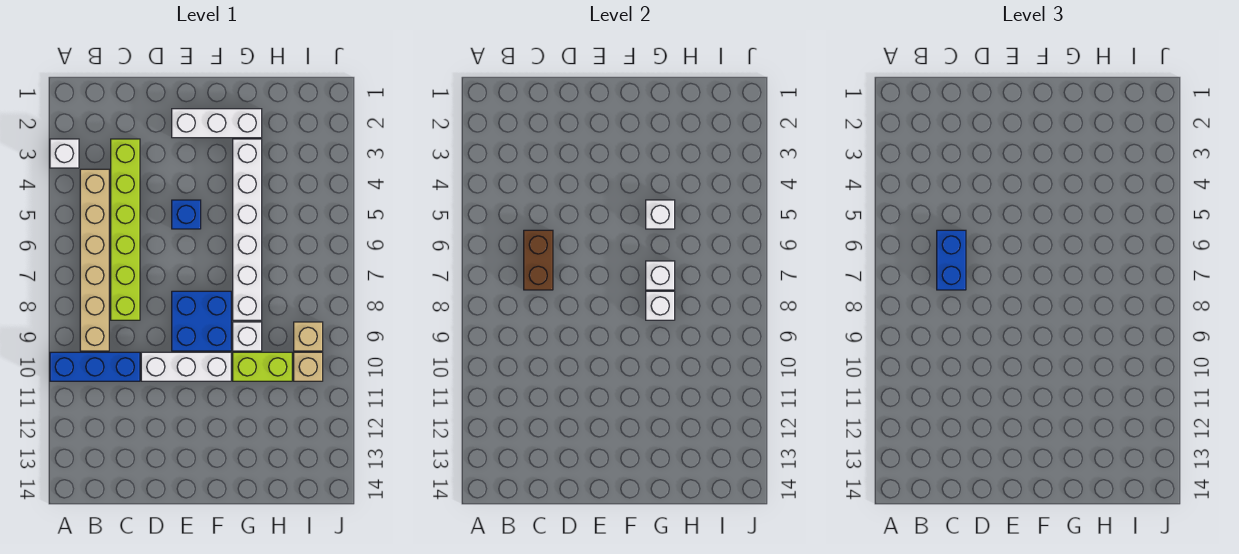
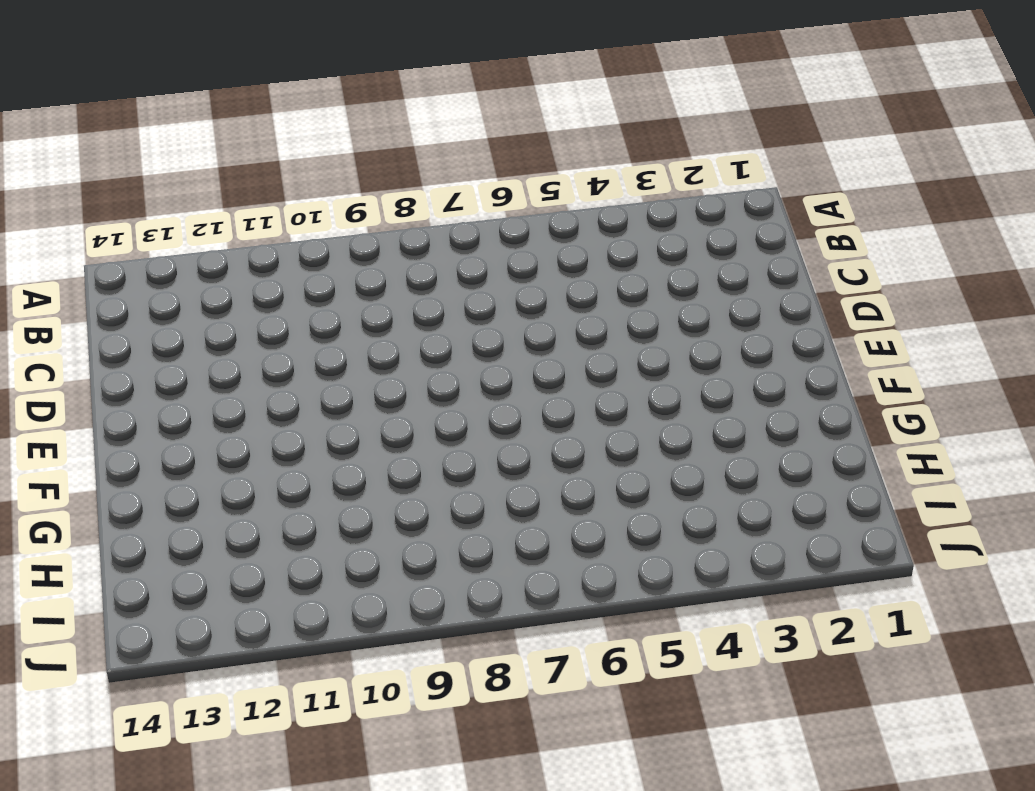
none -> white brick A3 level 1
none -> blue brick A10:C10 level 1
none -> tan brick B4:B9 level 1

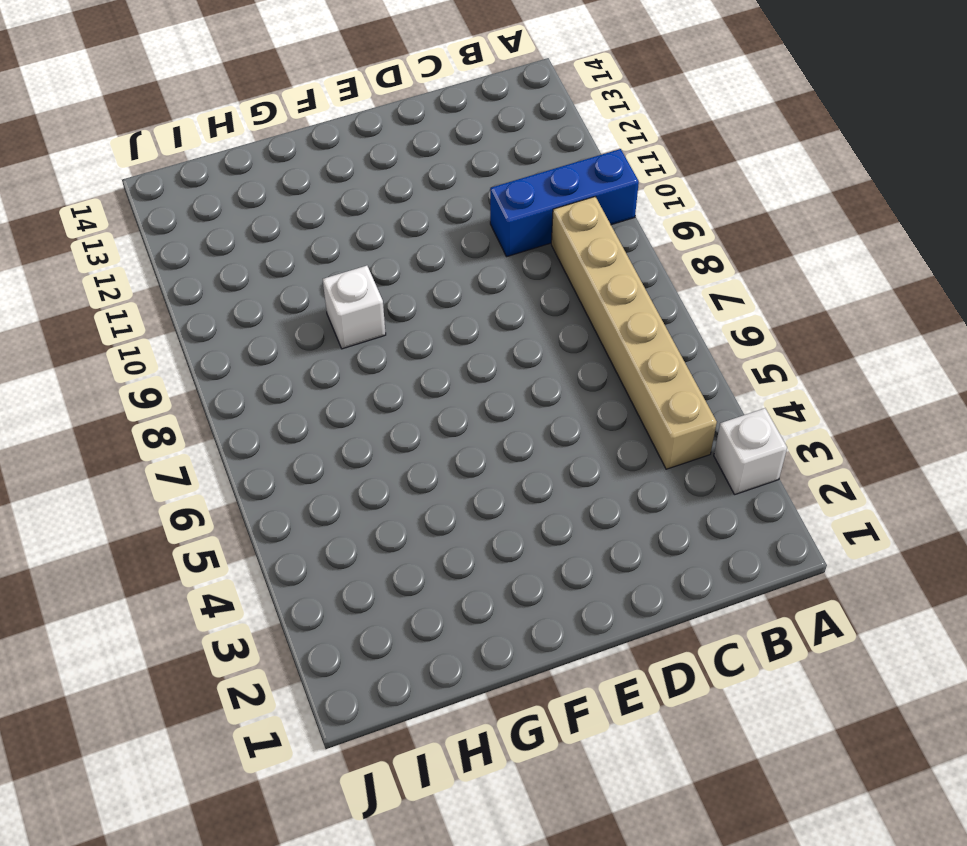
none -> lime brick C3:C8 level 1
none -> white brick D10:F10 level 1
none -> white brick E2:G2 level 1

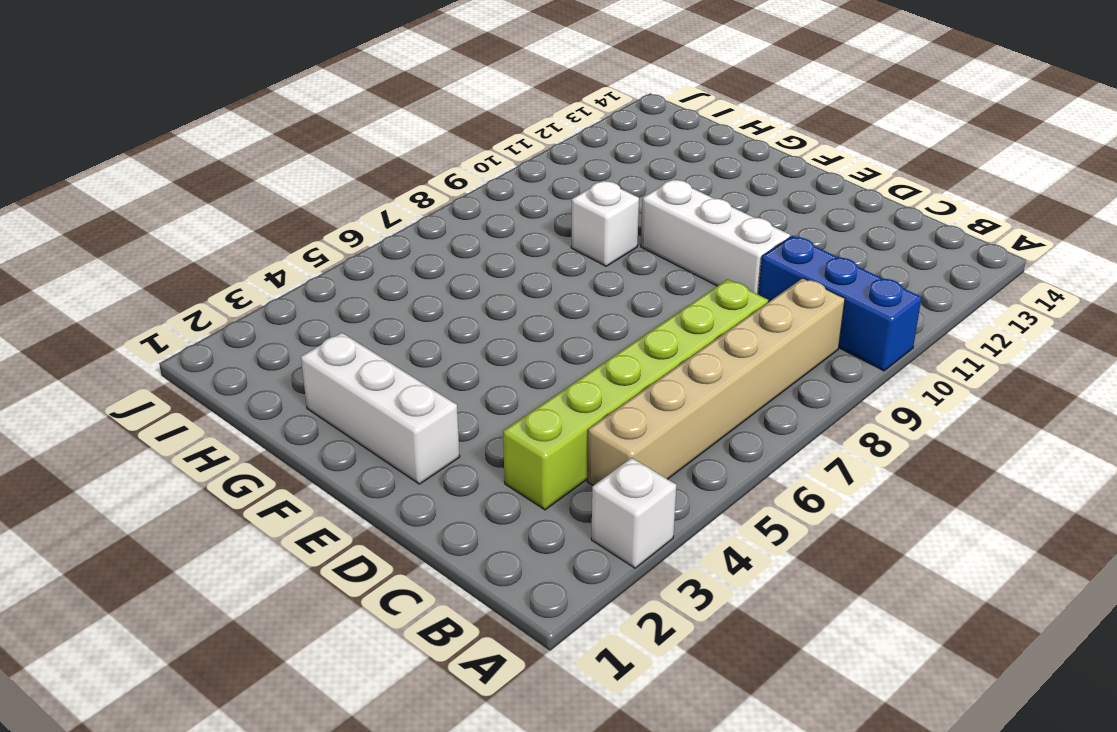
none -> blue brick E5 level 1
none -> blue brick E8:F9 level 1
none -> white brick G3:G8 level 1

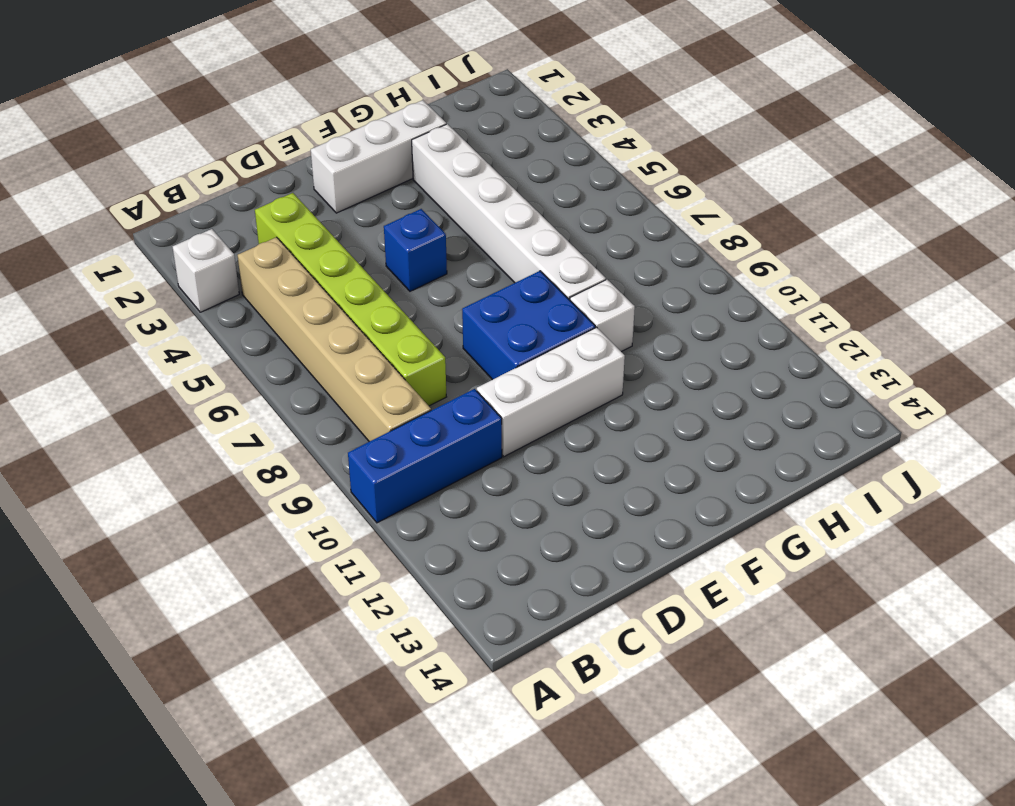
none -> lime brick G10:H10 level 1
none -> tan brick I9 level 1
none -> tan brick I10 level 1

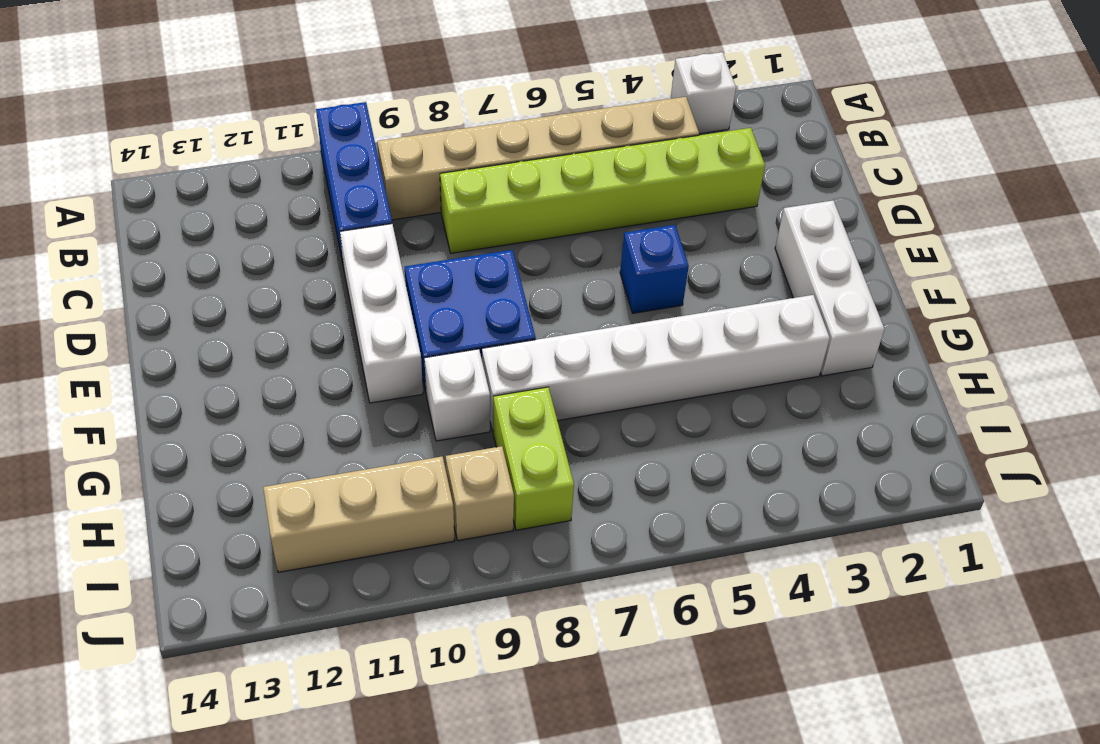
lime brick H8:I8 level 1 -> lime brick G10:H10 level 1
tan brick I10:I12 level 1 -> tan brick I10 level 1
none -> brown brick C6:C7 level 2
none -> white brick G5 level 2
none -> white brick G7 level 2

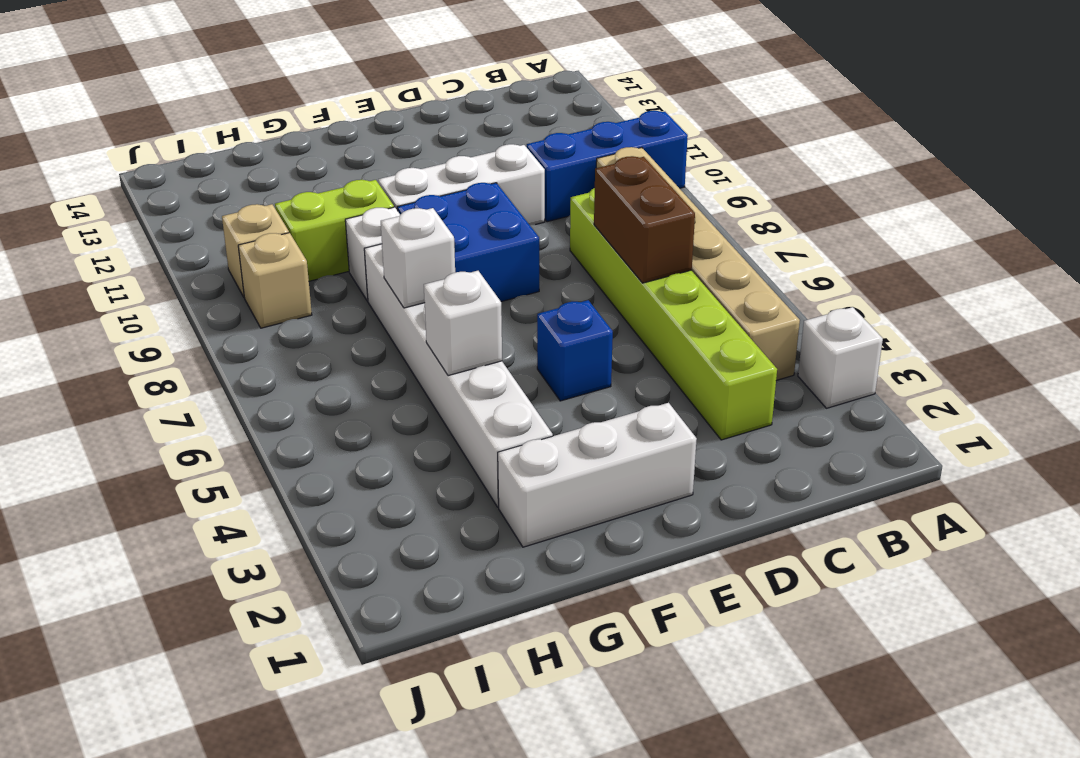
none -> white brick G8 level 2
none -> blue brick C6:C7 level 3

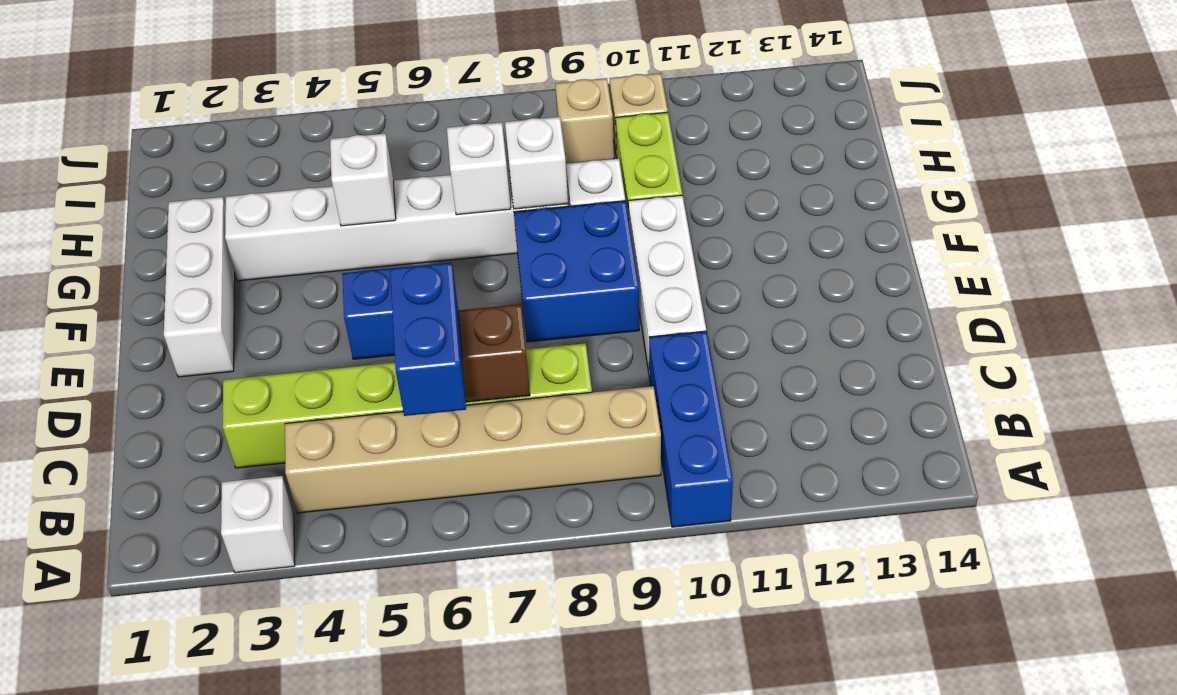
blue brick B6:C6 level 3 -> blue brick C6:C7 level 3

